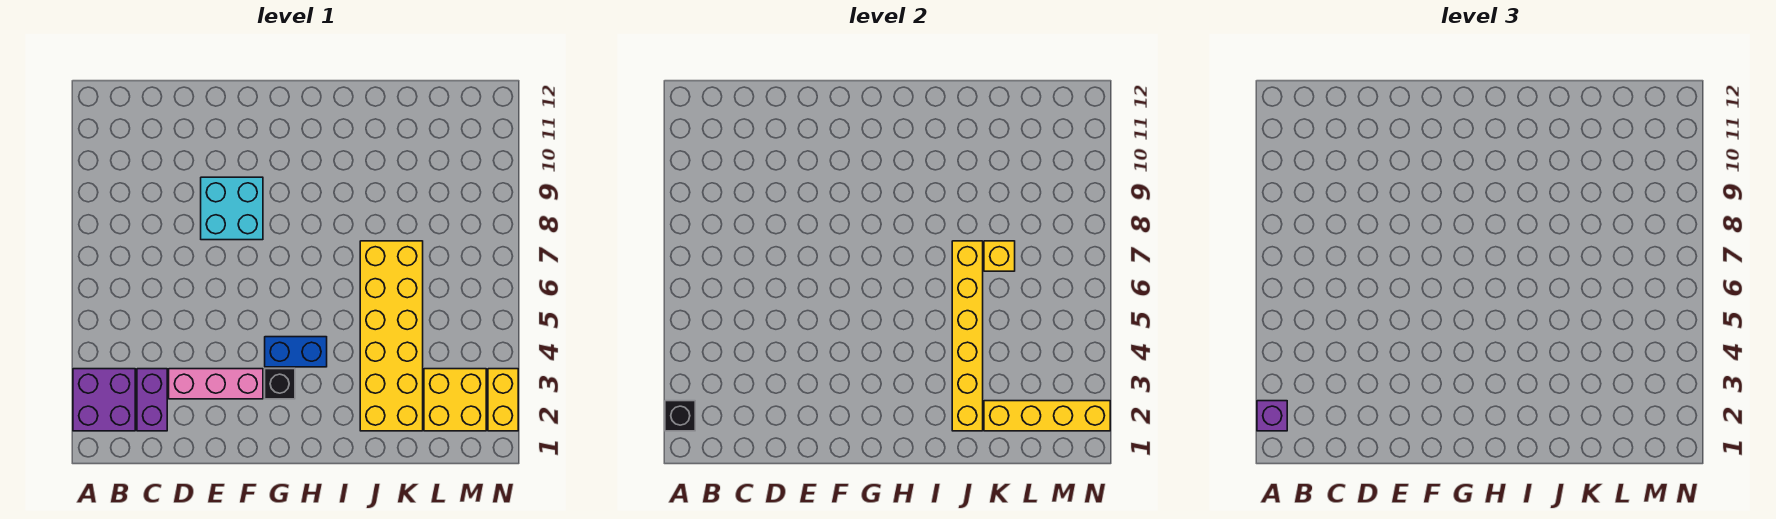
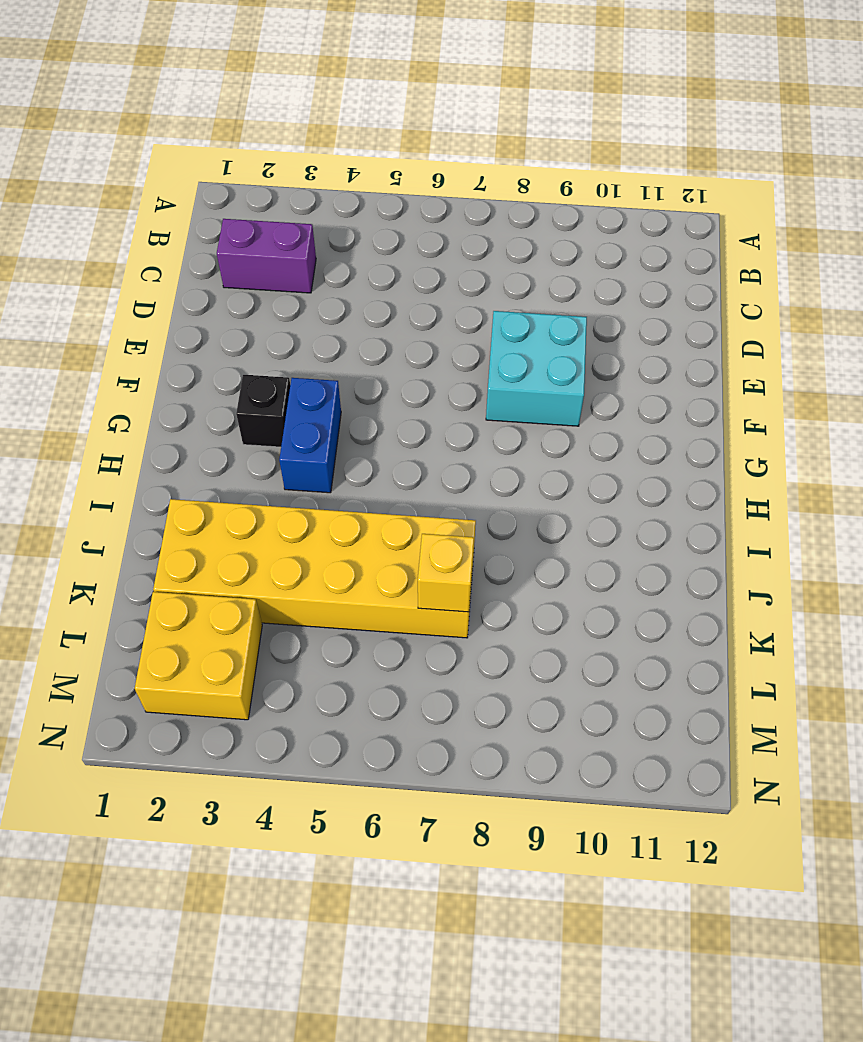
none -> purple brick A2:B3 level 1
none -> pink brick D3:F3 level 1
none -> yellow brick N2:N3 level 1

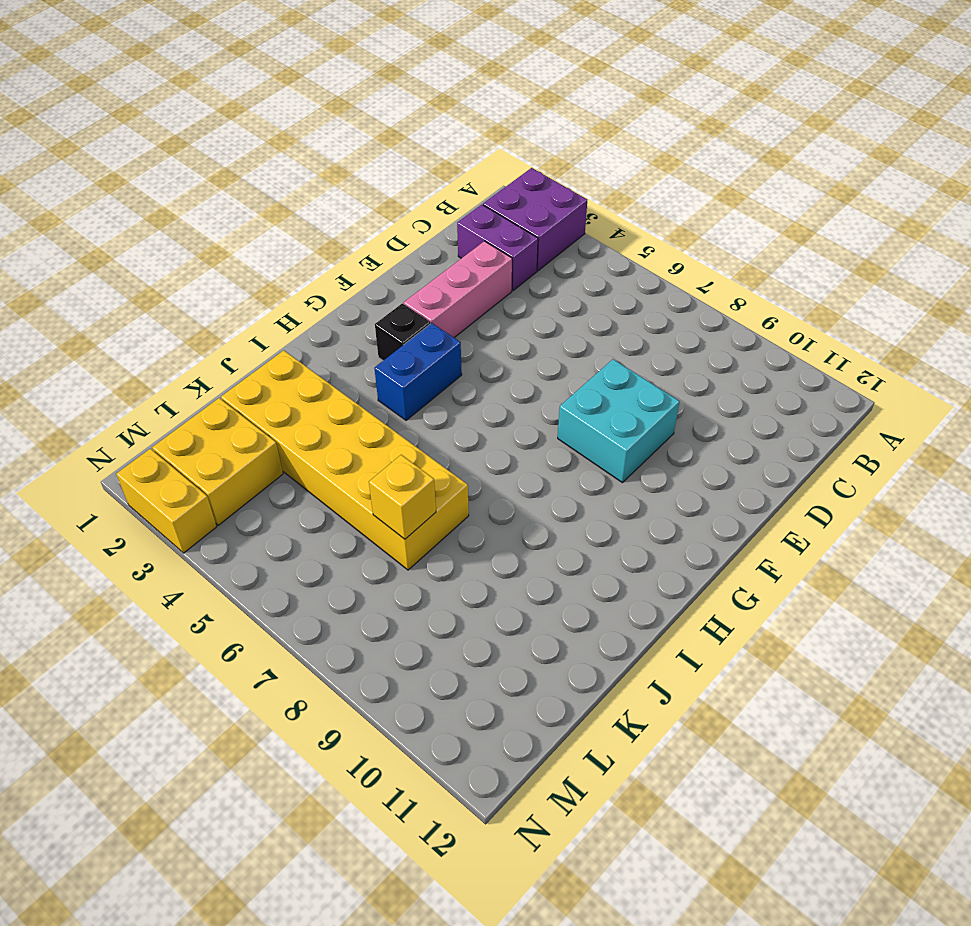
none -> black brick A2 level 2
none -> yellow brick J2:J7 level 2
none -> yellow brick K2:N2 level 2

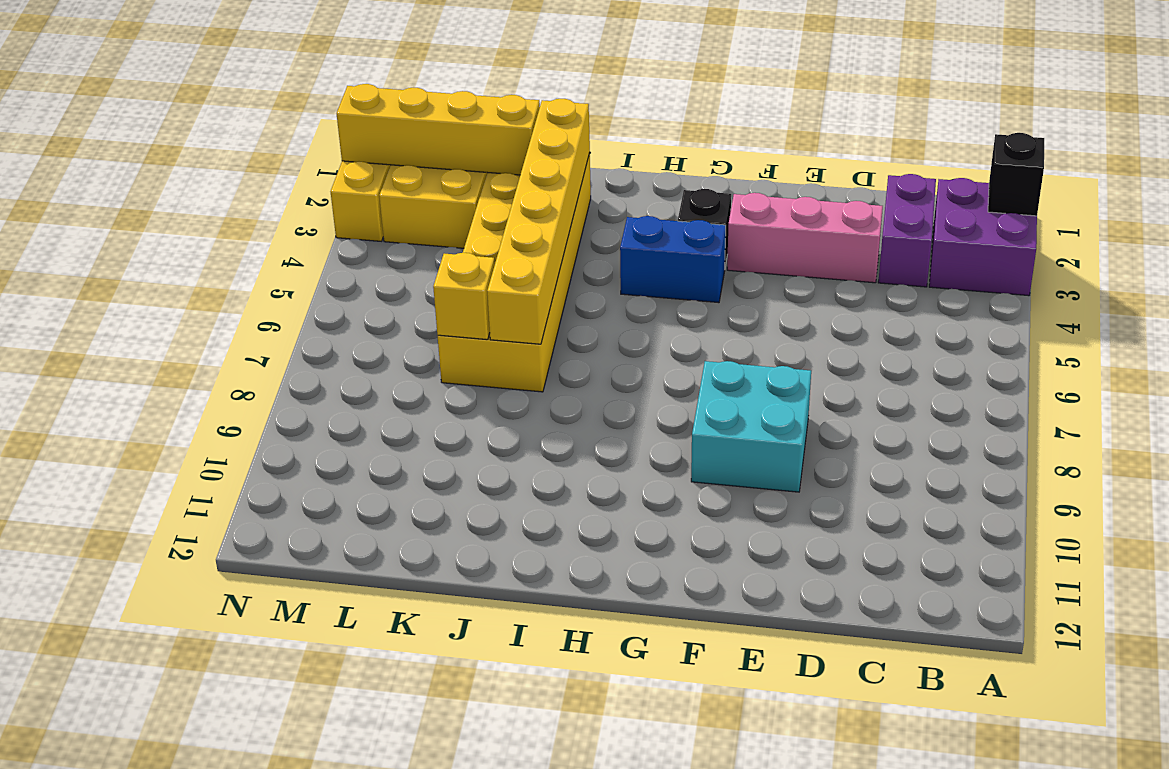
none -> purple brick A2 level 3

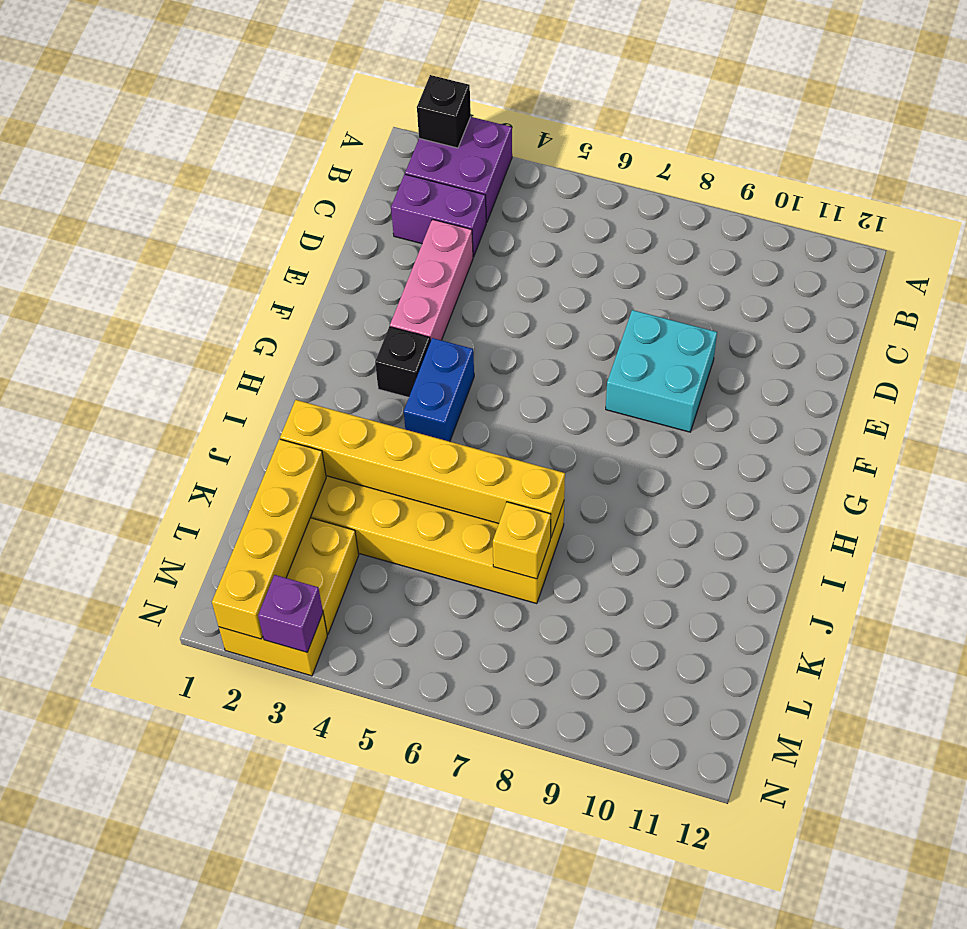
purple brick N3 level 2 -> purple brick A2 level 3

